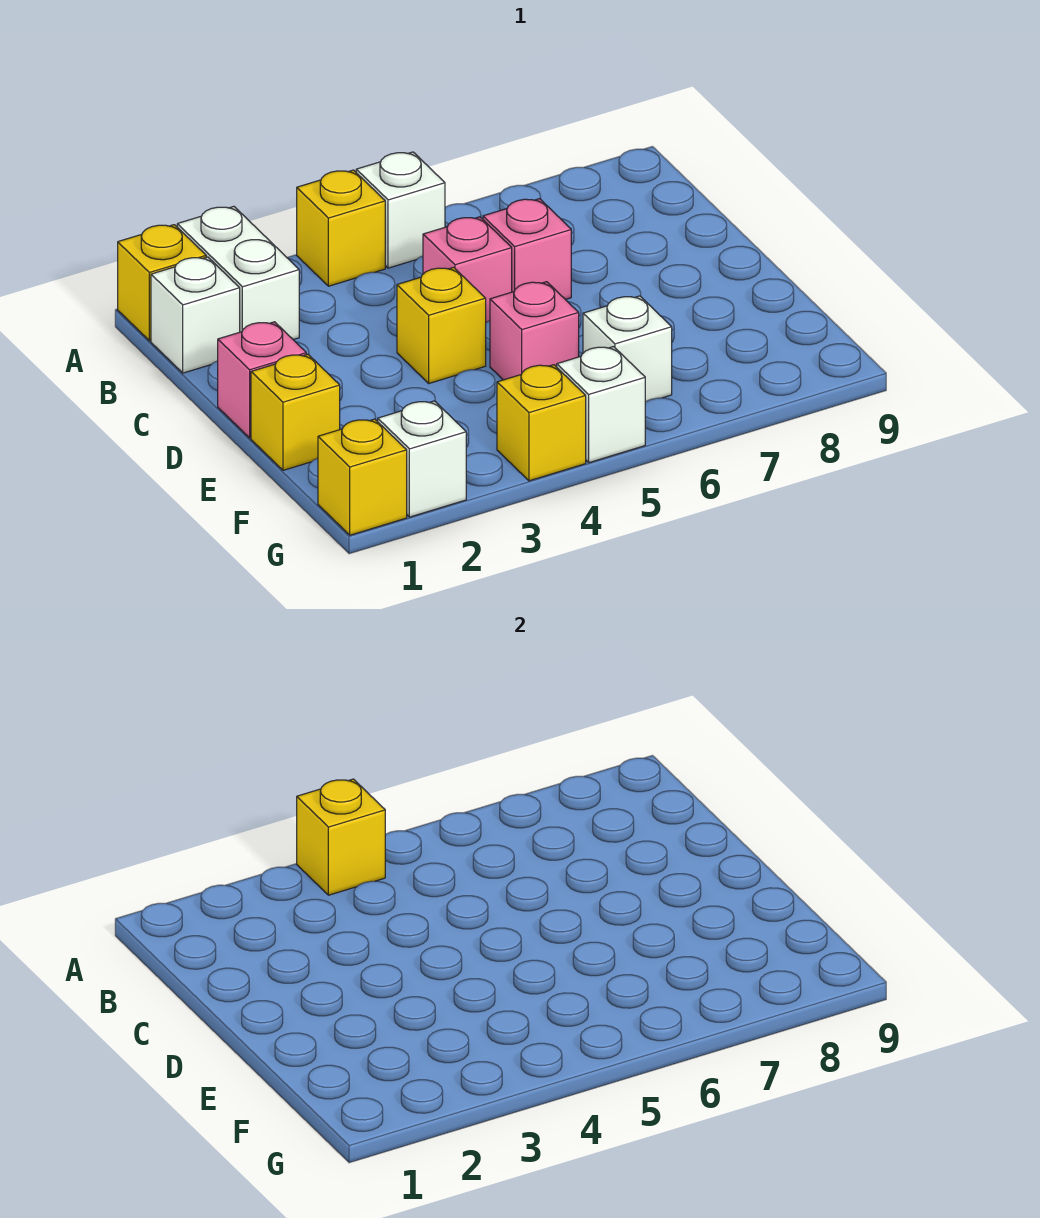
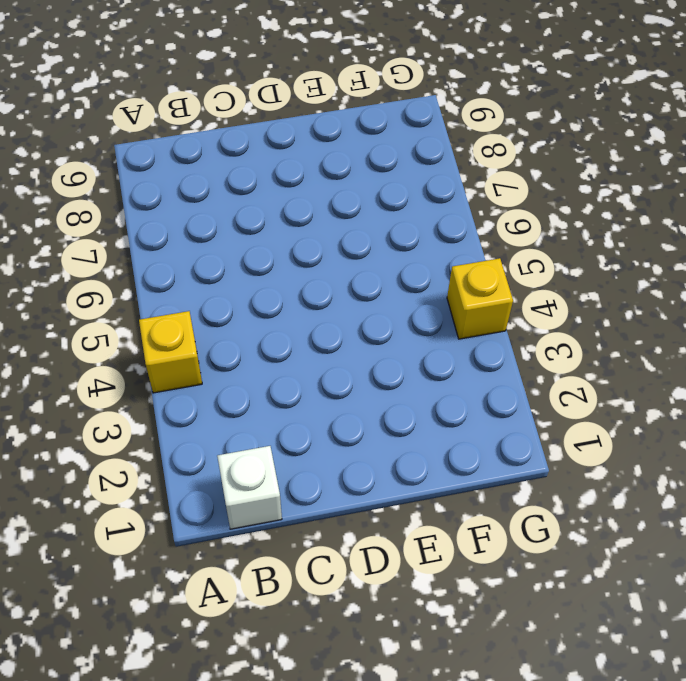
none -> yellow brick A1 level 1
none -> white brick A2:B2 level 1
none -> white brick A5 level 1

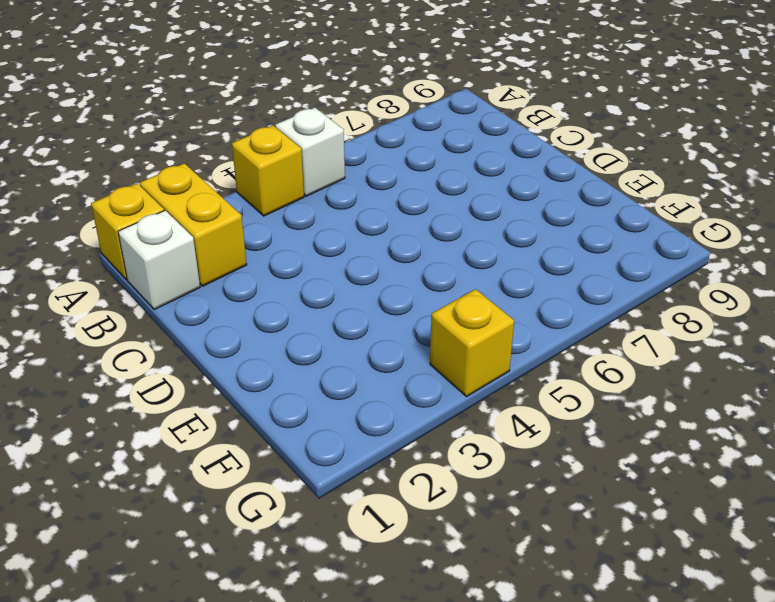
yellow brick A2:B2 level 1 -> white brick A2:B2 level 1
none -> pink brick C5 level 1
none -> pink brick C6 level 1
none -> pink brick D1 level 1

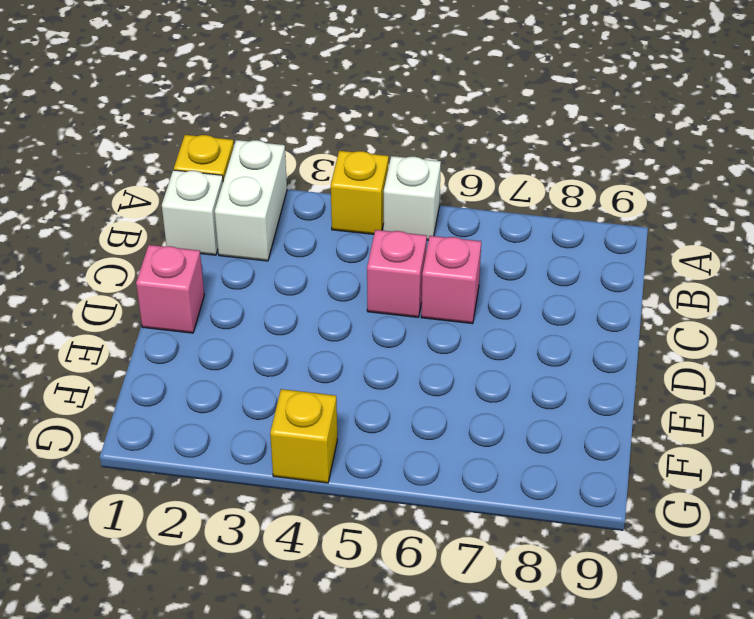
none -> yellow brick D4 level 1
none -> yellow brick E1 level 1
none -> pink brick E5 level 1

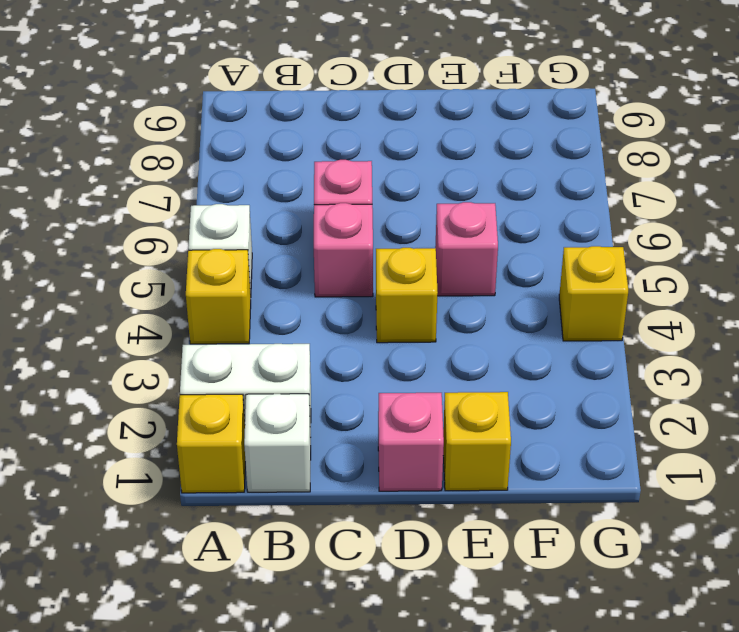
none -> white brick F6 level 1
none -> yellow brick G1 level 1
none -> white brick G2 level 1

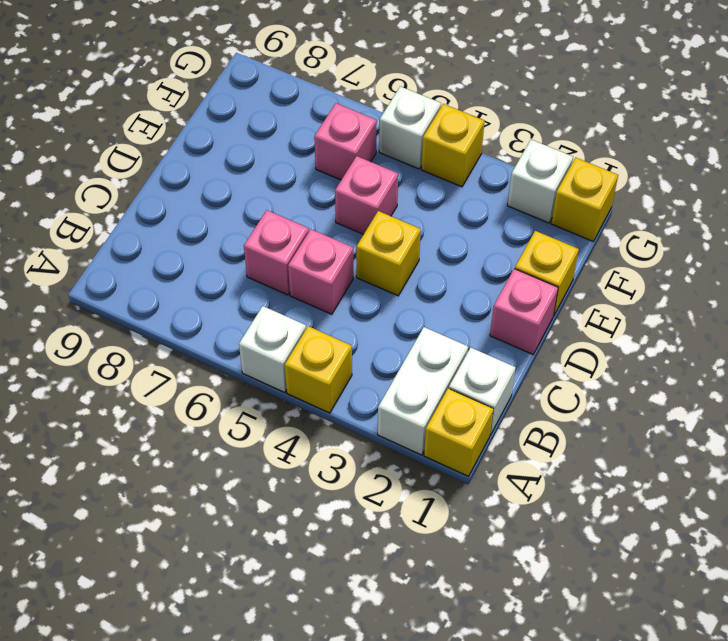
pink brick F6 level 1 -> white brick F6 level 1
none -> yellow brick A4 level 2

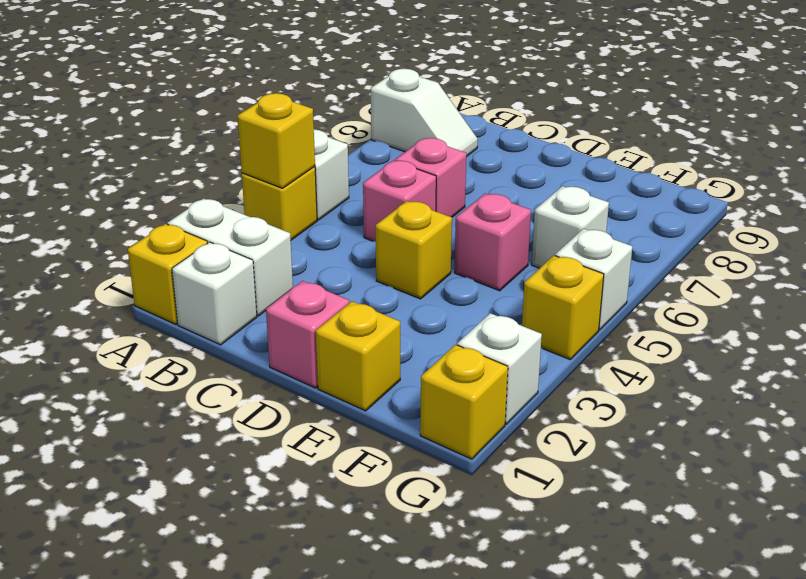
white slope A8:B8 level 1 top A -> none

